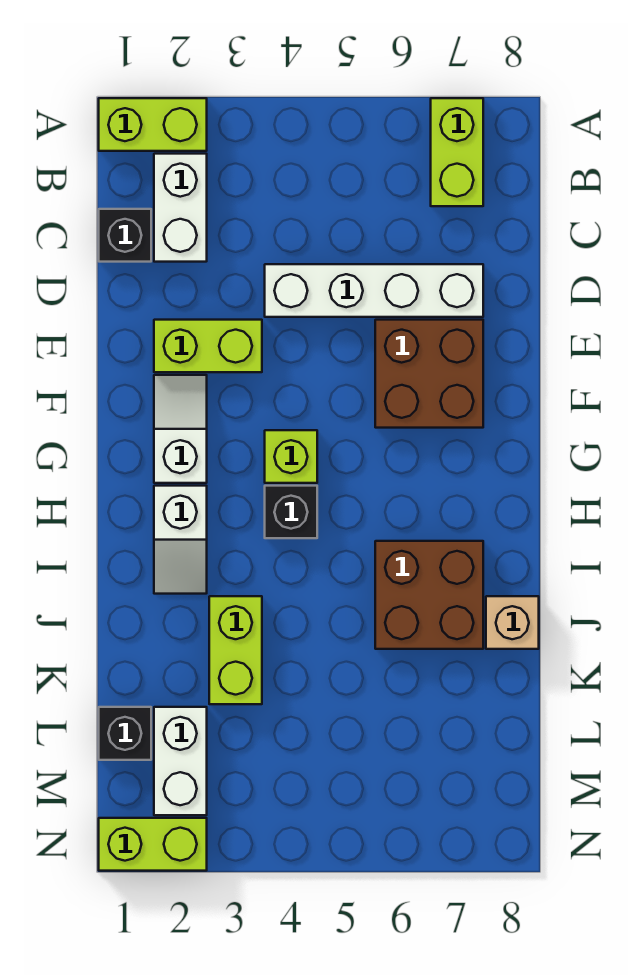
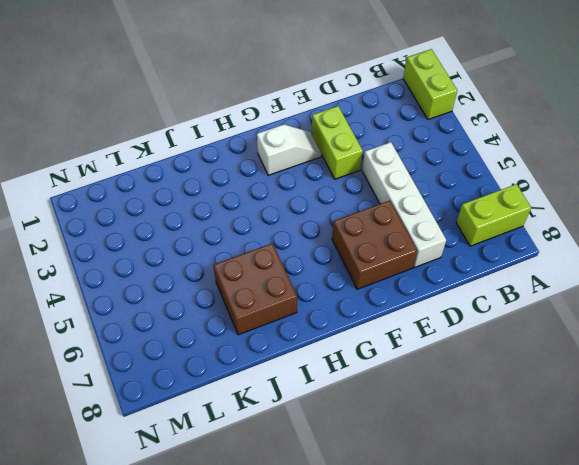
none -> white brick B2:C2 level 1
none -> black brick C1 level 1
none -> lime brick G4 level 1

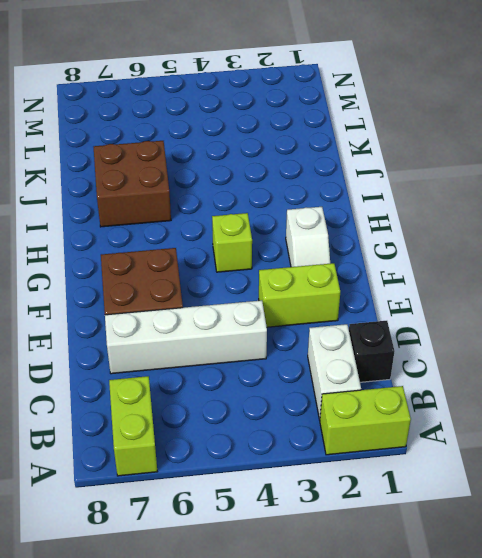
none -> white slope H2:I2 level 1 top H
none -> black brick H4 level 1
none -> lime brick J3:K3 level 1

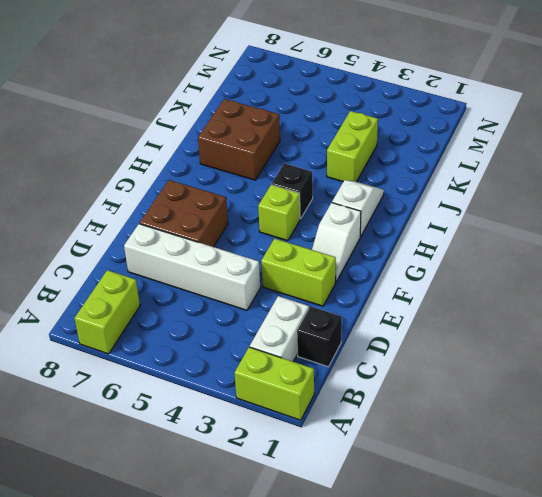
none -> tan brick J8 level 1
none -> black brick L1 level 1
none -> white brick L2:M2 level 1

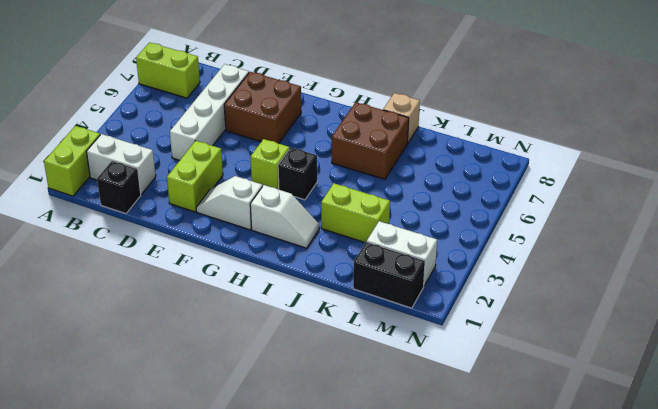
black brick L1:M1 level 1 -> black brick L1 level 1
none -> lime brick N1:N2 level 1

